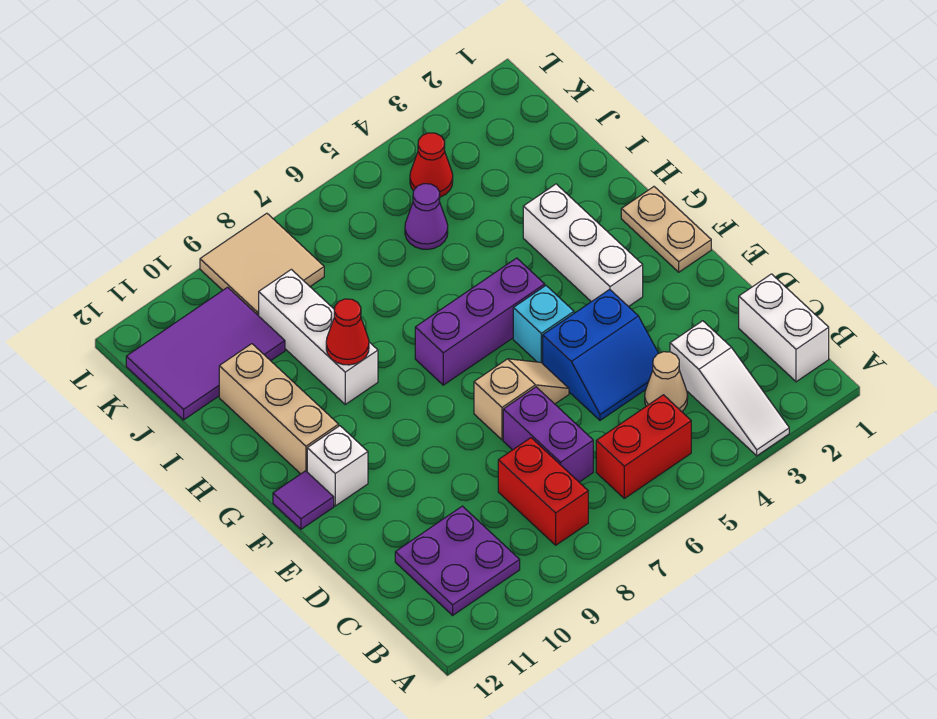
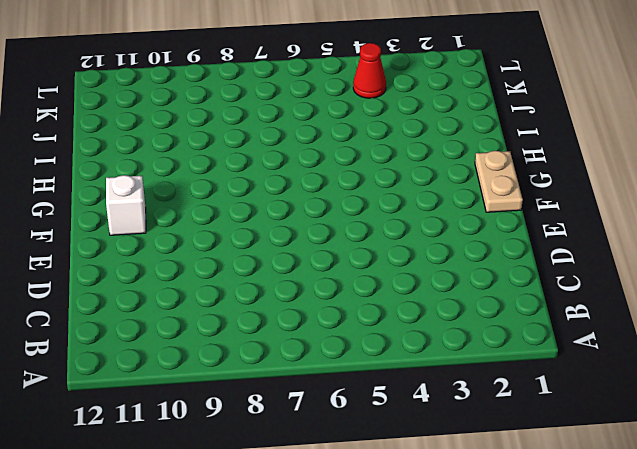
none -> white slope A3:C3 level 1 top C
none -> white brick B1:C1 level 1
none -> red brick B5:B6 level 1

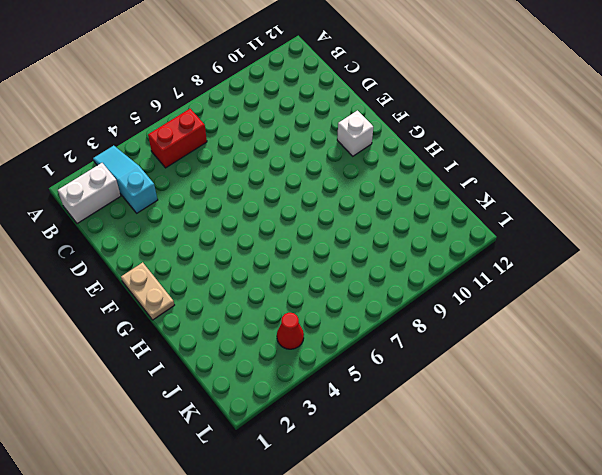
cyan slope A3:C3 level 1 top C -> white slope A3:C3 level 1 top C
white brick B1:B2 level 1 -> white brick B1:C1 level 1
none -> red brick B8:C8 level 1
none -> purple plate B10:C11 level 1
none -> tan cone C4 level 1

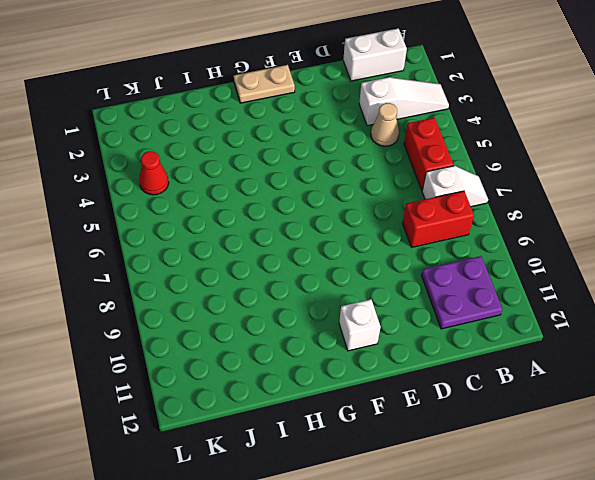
white slope A7:B7 level 1 top B -> none
none -> purple brick C7:D7 level 1
none -> blue slope D4:E5 level 1 top E
none -> tan slope E6:E7 level 1 top 7

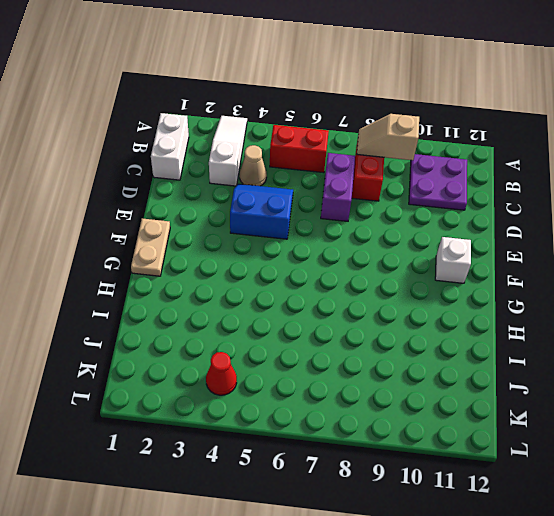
tan slope B8:B9 level 2 top 9 -> tan slope E6:E7 level 1 top 7
none -> white brick F3:H3 level 1
none -> cyan brick F5 level 1
none -> purple tile F12 level 1

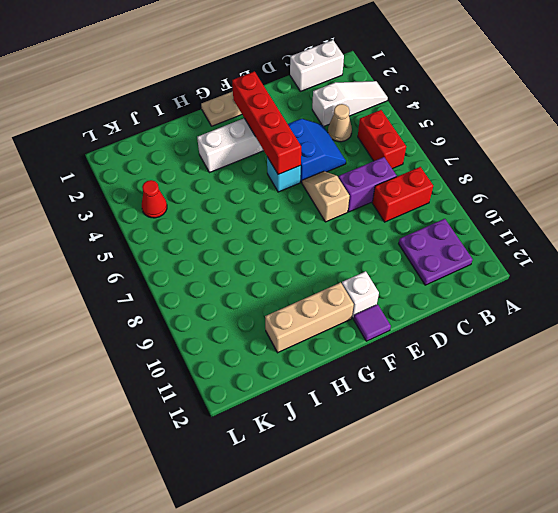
red brick F2:F5 level 2 -> none
none -> purple brick G5:G7 level 1
none -> white brick H9:J9 level 1
none -> purple cone J5 level 1

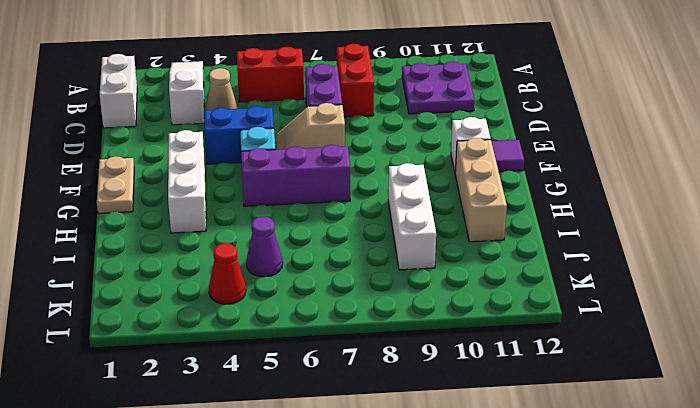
none -> purple tile J10:K12 level 1
none -> tan tile K8:L9 level 1
none -> red cone H9 level 2

